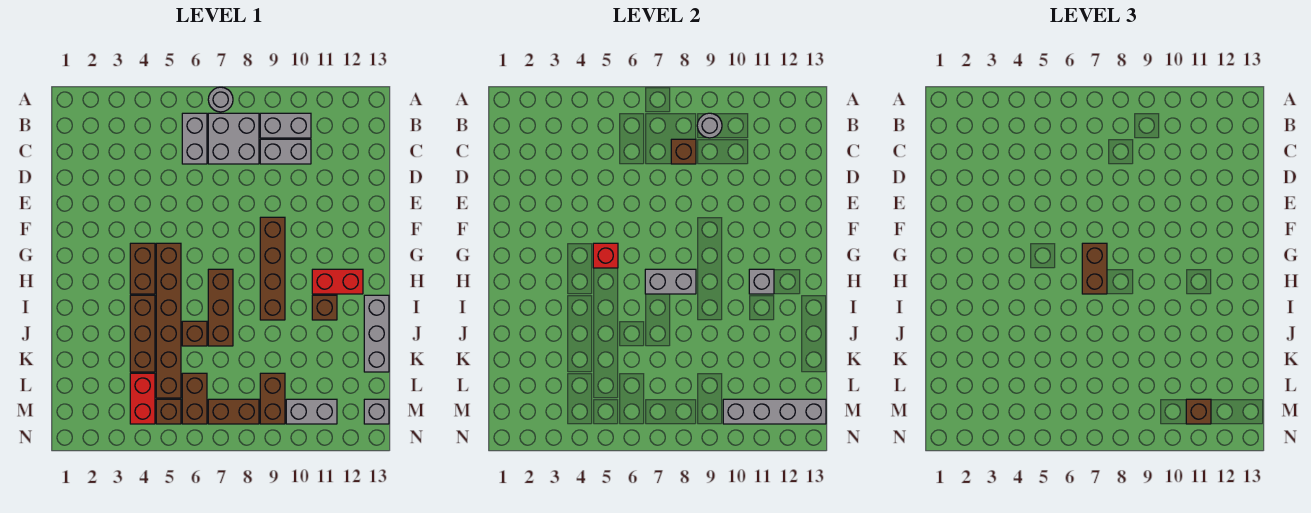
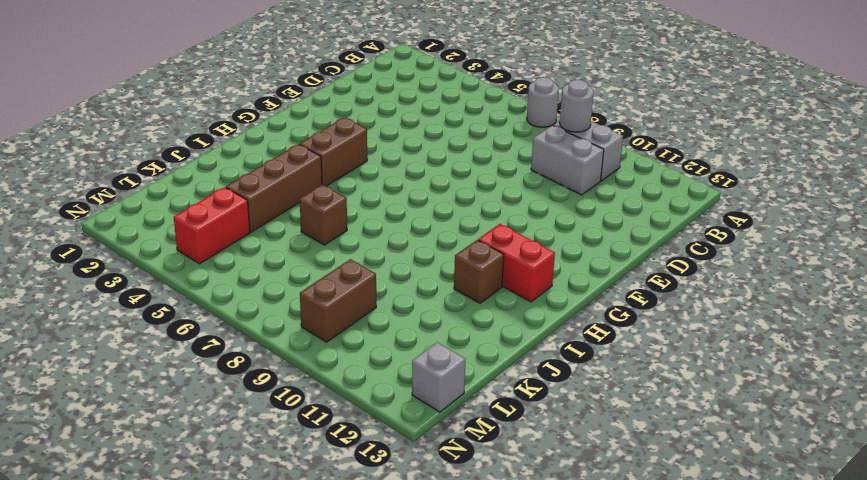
none -> grey brick B6:C6 level 1
none -> grey brick B7:C8 level 1
none -> brown brick F9:I9 level 1

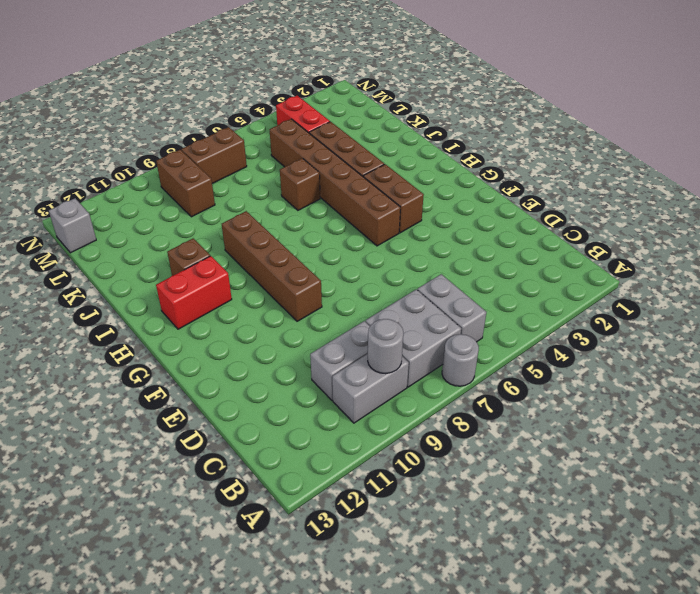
none -> brown brick H7:J7 level 1
none -> grey brick I13:K13 level 1
none -> brown brick L6:M6 level 1

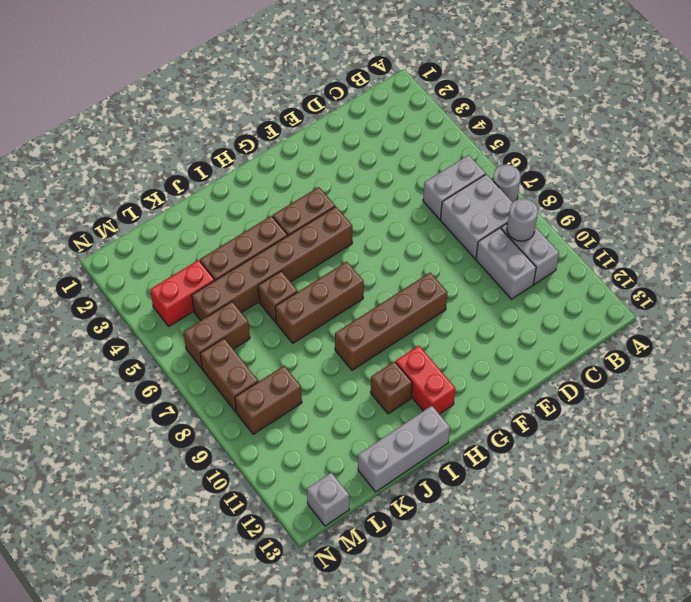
none -> brown brick M5 level 1
none -> grey brick M10:M11 level 1
none -> brown brick C8 level 2

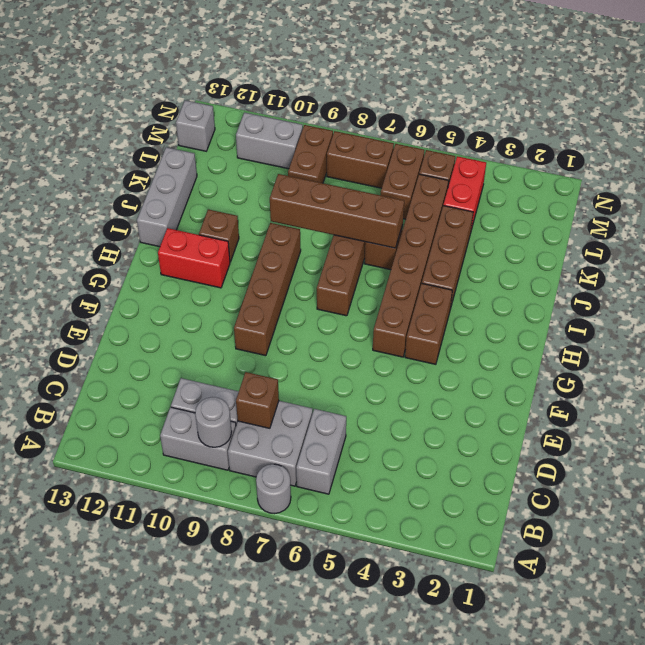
brown brick J6:J9 level 2 -> none
none -> red brick G5 level 2
none -> grey brick H7:H8 level 2
none -> grey brick H11 level 2

